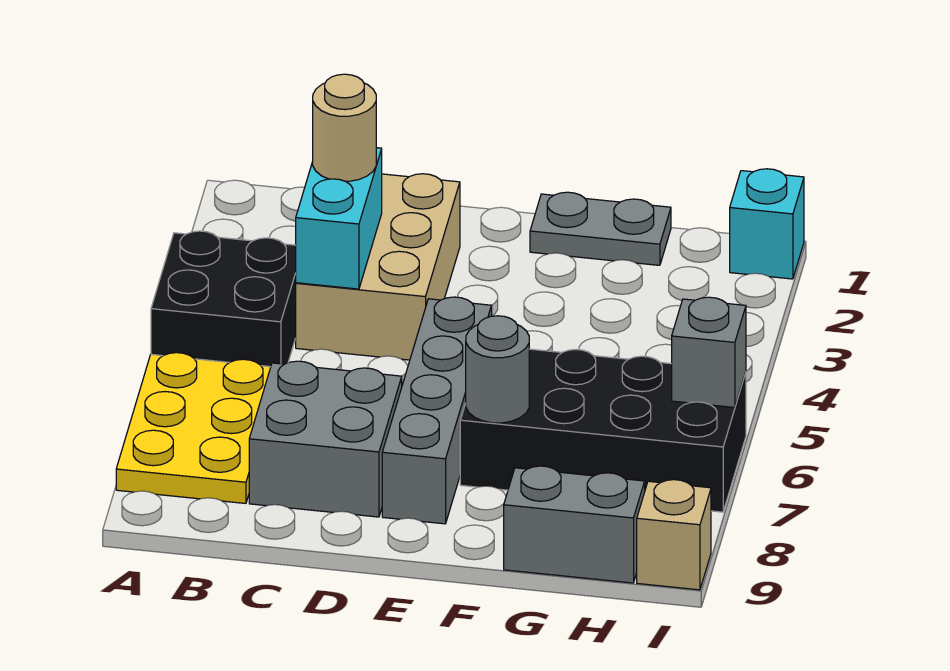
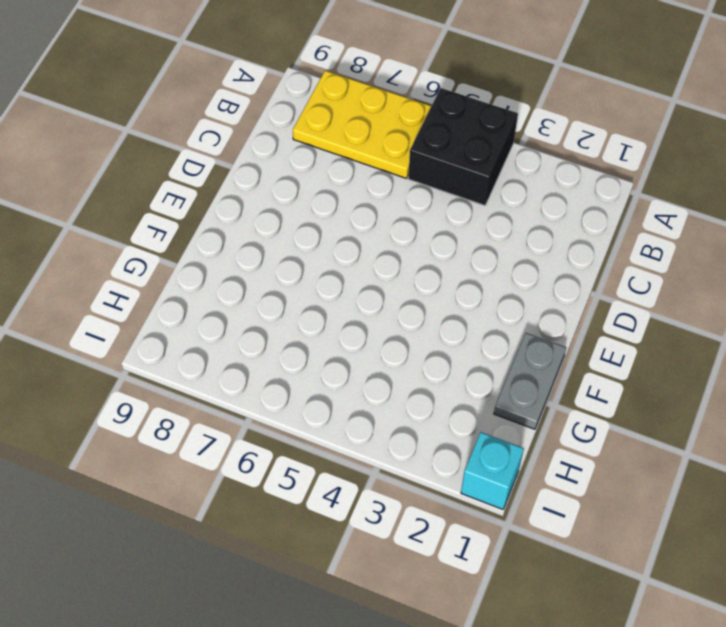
none -> tan brick C2:D4 level 1
none -> grey brick C7:D8 level 1
none -> grey brick E5:E8 level 1

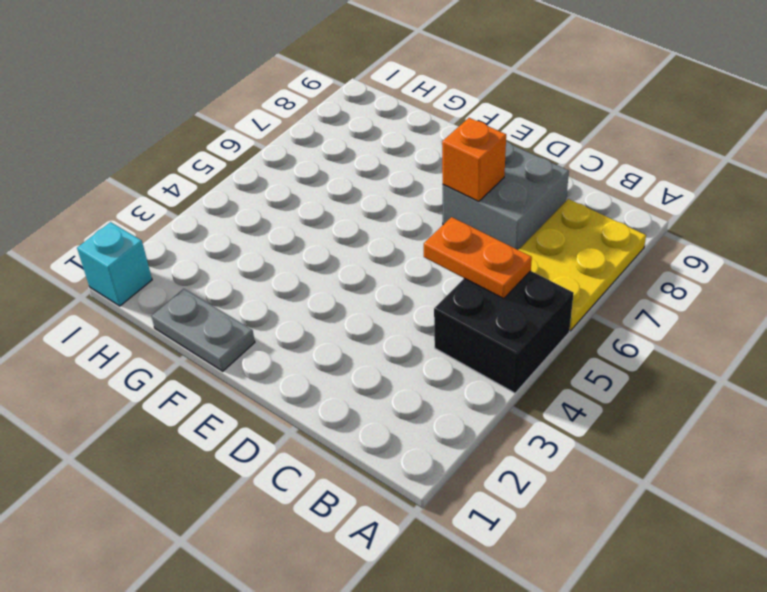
orange plate B5:C5 level 2 -> none
orange brick D7 level 2 -> none
none -> tan brick C2:D4 level 1
none -> grey brick E5:E8 level 1
none -> black brick F6:I7 level 1

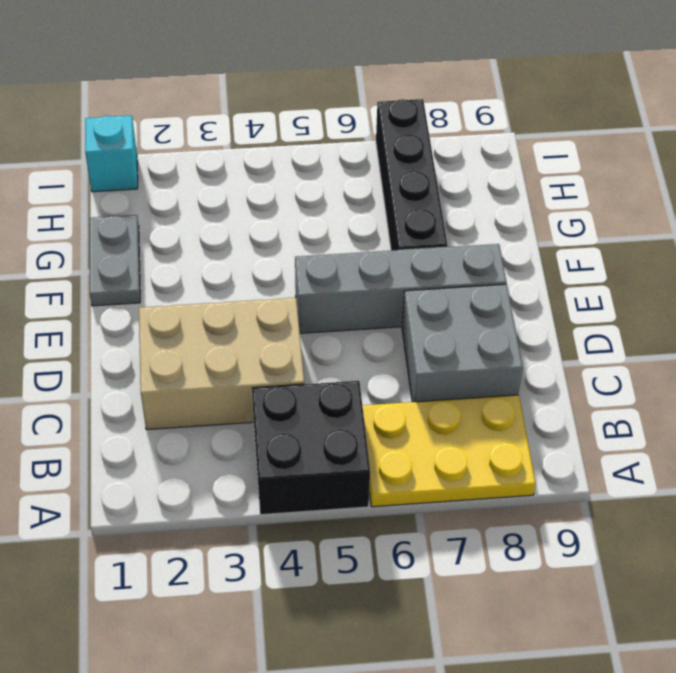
black brick F7:I7 level 1 -> black brick F6:I7 level 1
none -> grey brick G9:H9 level 1
none -> tan brick I9 level 1
none -> cyan brick C3:C4 level 2

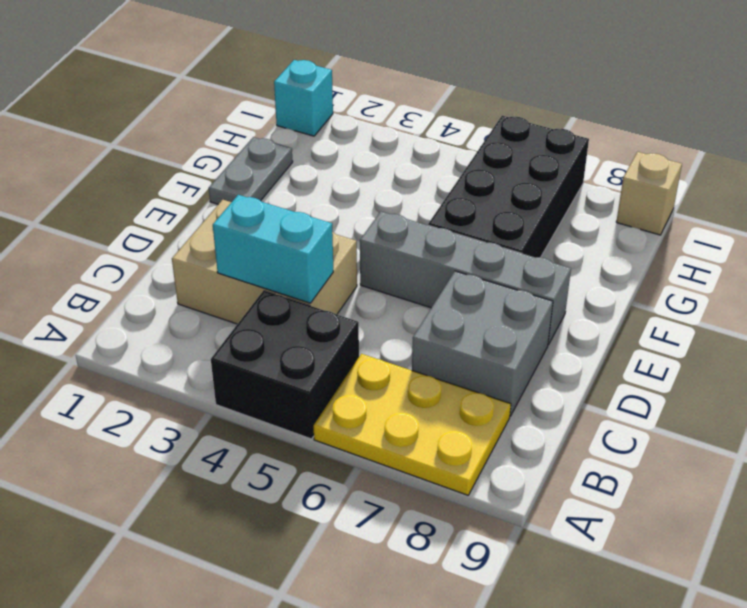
none -> grey brick G9:H9 level 1
none -> grey round brick F7 level 2
none -> grey brick I6 level 2

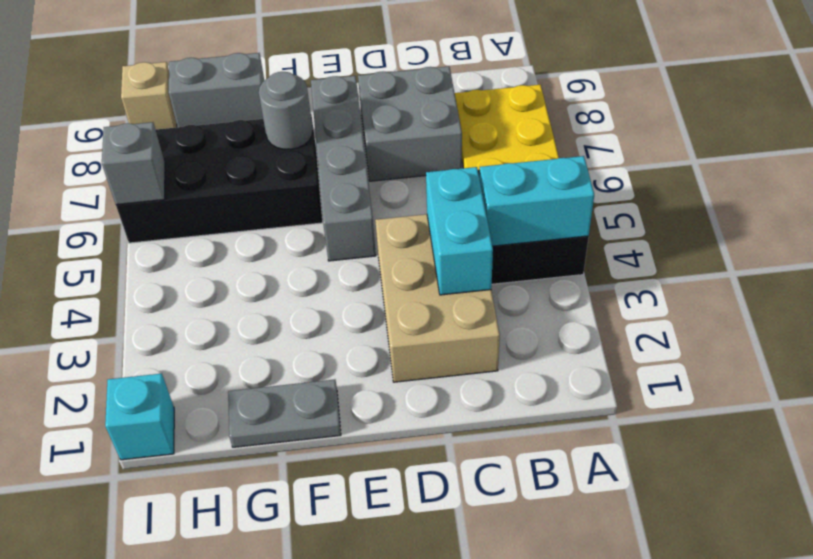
cyan brick A4:B4 level 2 -> none
none -> tan round brick C3 level 3

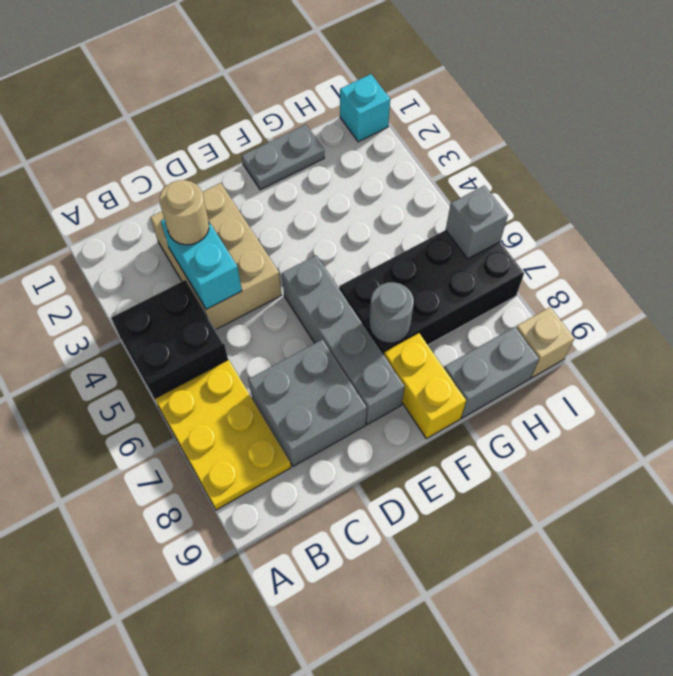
yellow brick F8:F9 level 1 -> none

